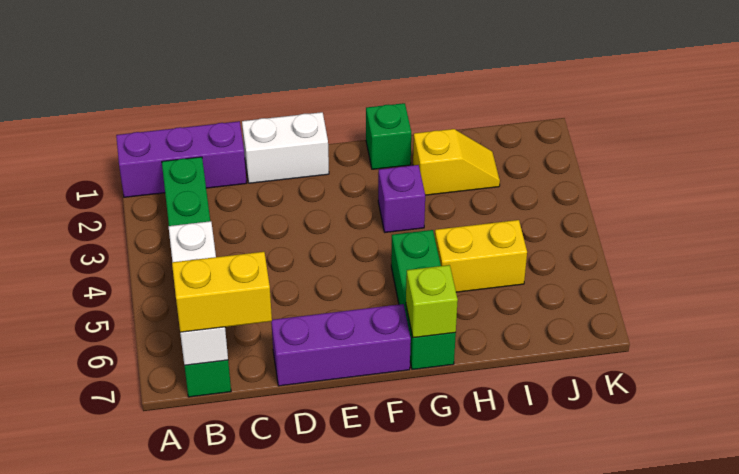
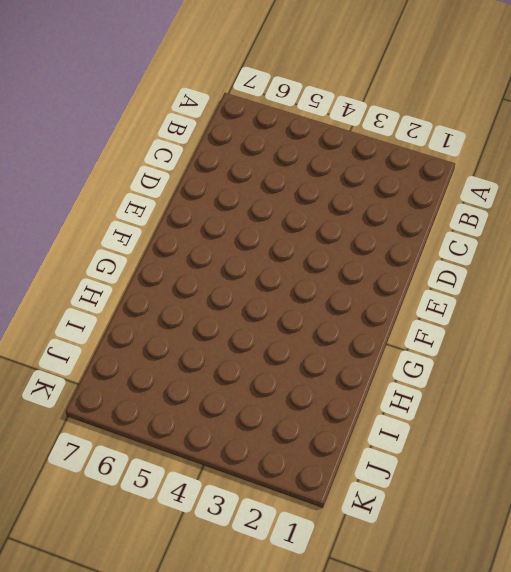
none -> purple brick A1:C1 level 1
none -> green brick B2:B7 level 1
none -> white brick D1:E1 level 1

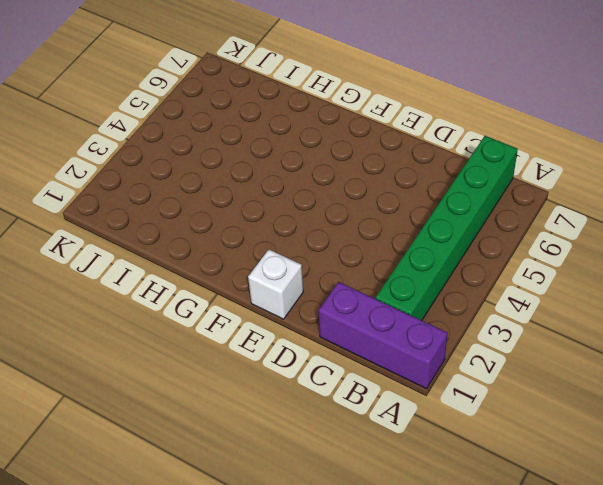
white brick E1 level 1 -> white brick D1:E1 level 1
none -> purple brick D7:F7 level 1
none -> green brick G1 level 1
none -> purple brick G3 level 1

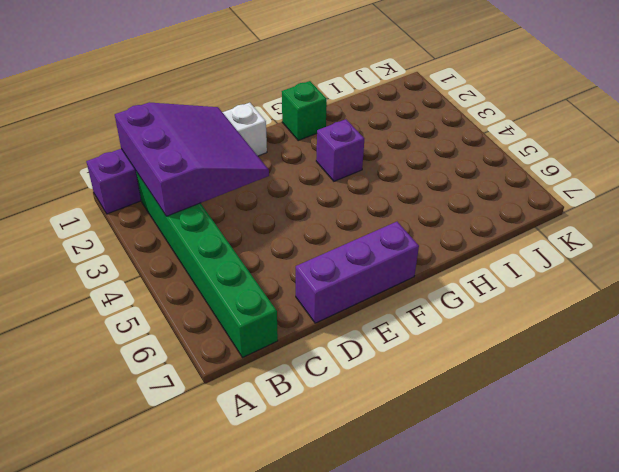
purple slope B1:D3 level 2 top B -> none
none -> green brick G5:G7 level 1
none -> yellow slope H2:I2 level 1 top H
none -> yellow brick H5:I5 level 1

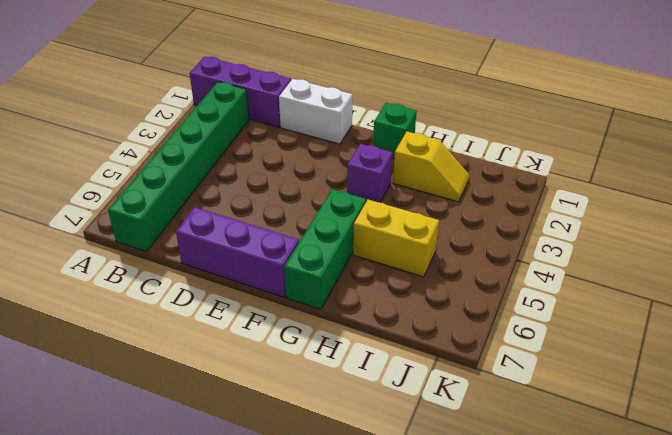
none -> white brick B5:B7 level 2
none -> lime brick G7 level 2
none -> yellow brick B7:C7 level 3

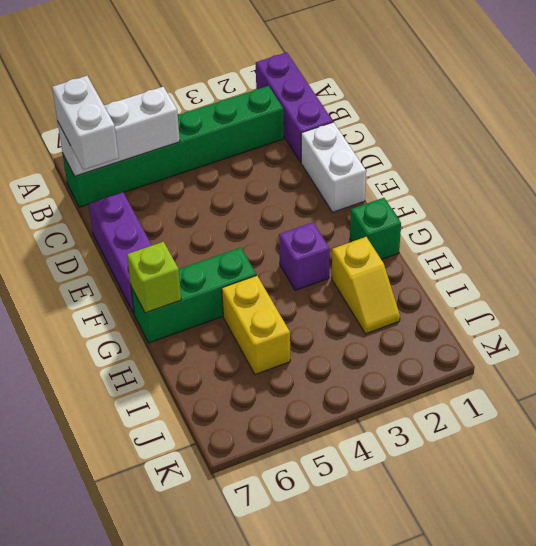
white brick B7:C7 level 3 -> yellow brick B7:C7 level 3

